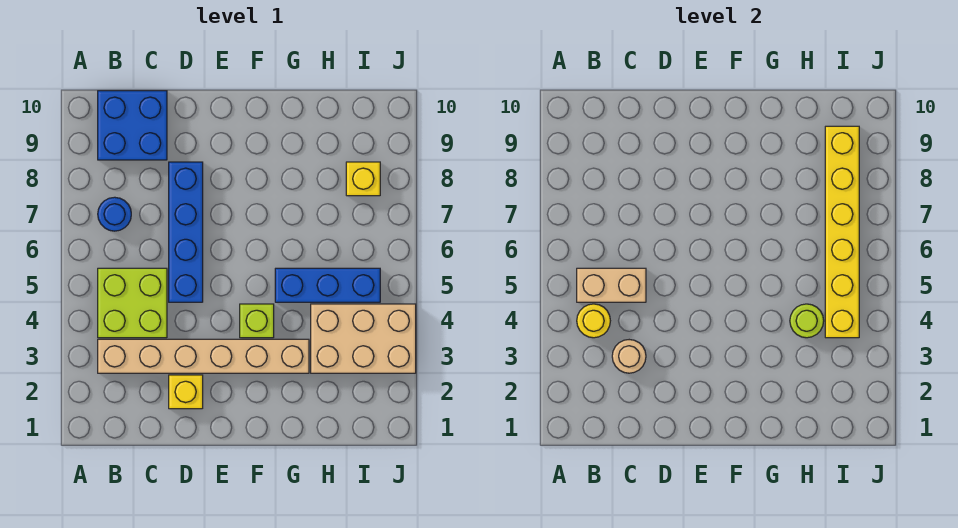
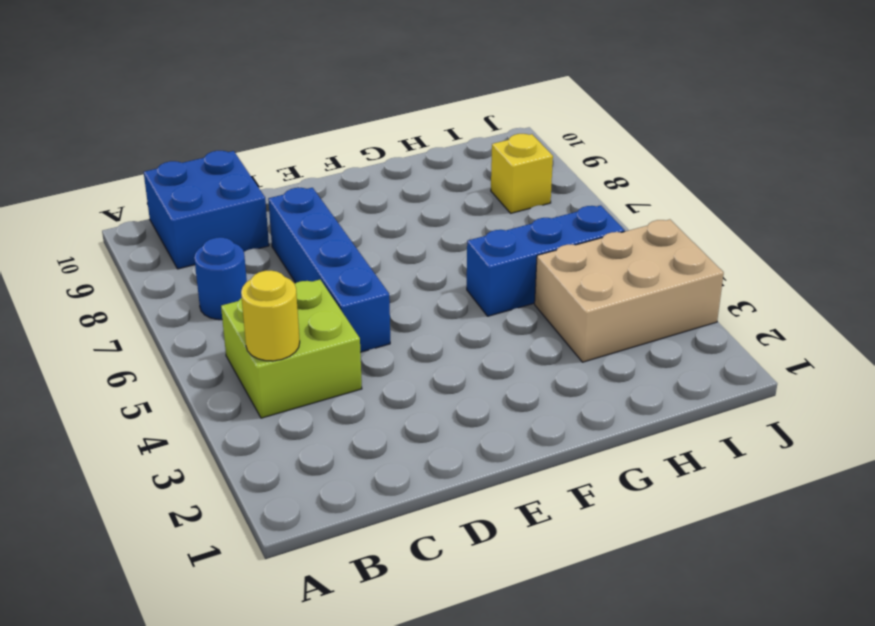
none -> tan brick B3:G3 level 1
none -> yellow brick D2 level 1
none -> lime brick F4 level 1

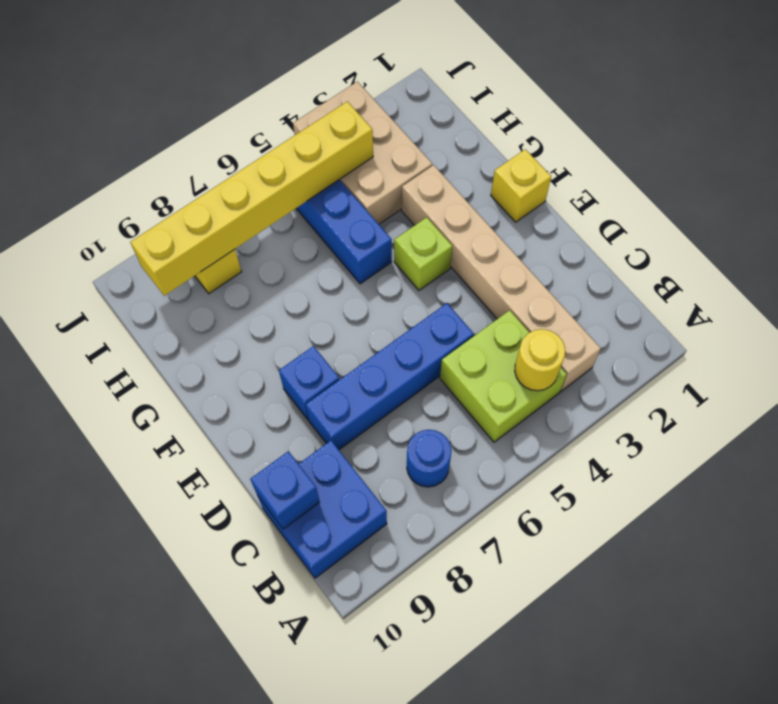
blue brick C10 level 2 -> none
blue brick E8 level 1 -> none
yellow brick F1 level 1 -> yellow brick D2 level 1
none -> tan brick B5:C5 level 2
none -> tan round brick C3 level 2
none -> lime round brick H4 level 2

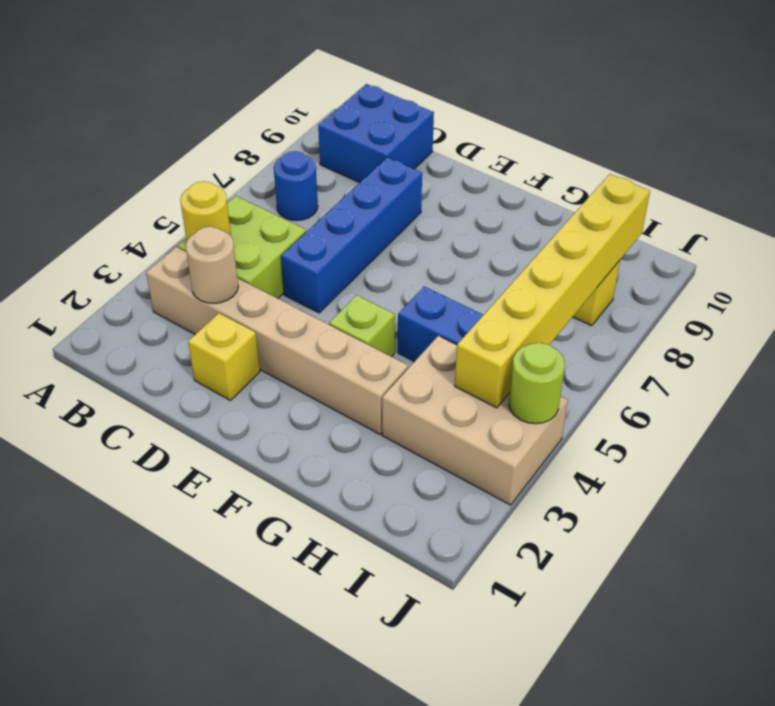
lime round brick J4 level 2 -> lime round brick H4 level 2
none -> tan brick B5:C5 level 2

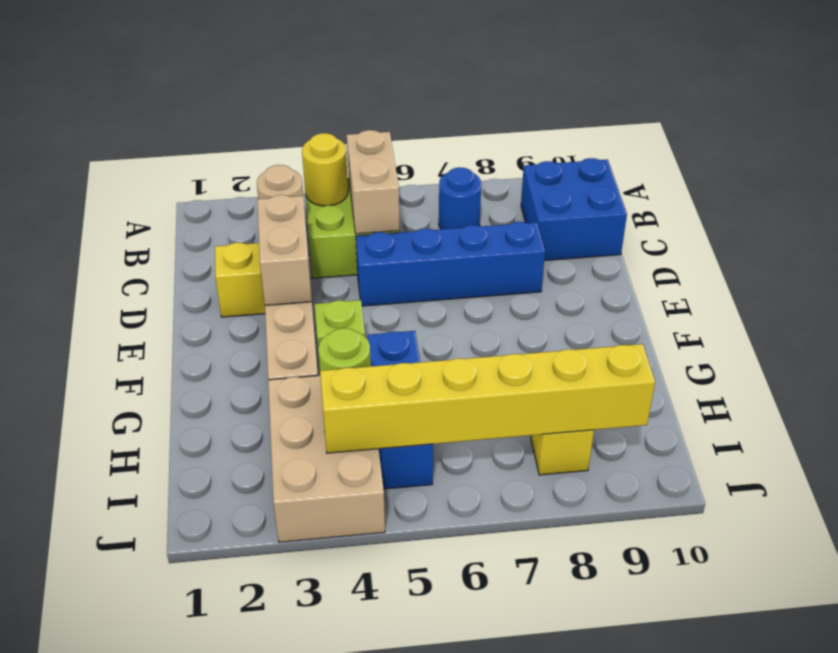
tan brick D3:E3 level 2 -> none

